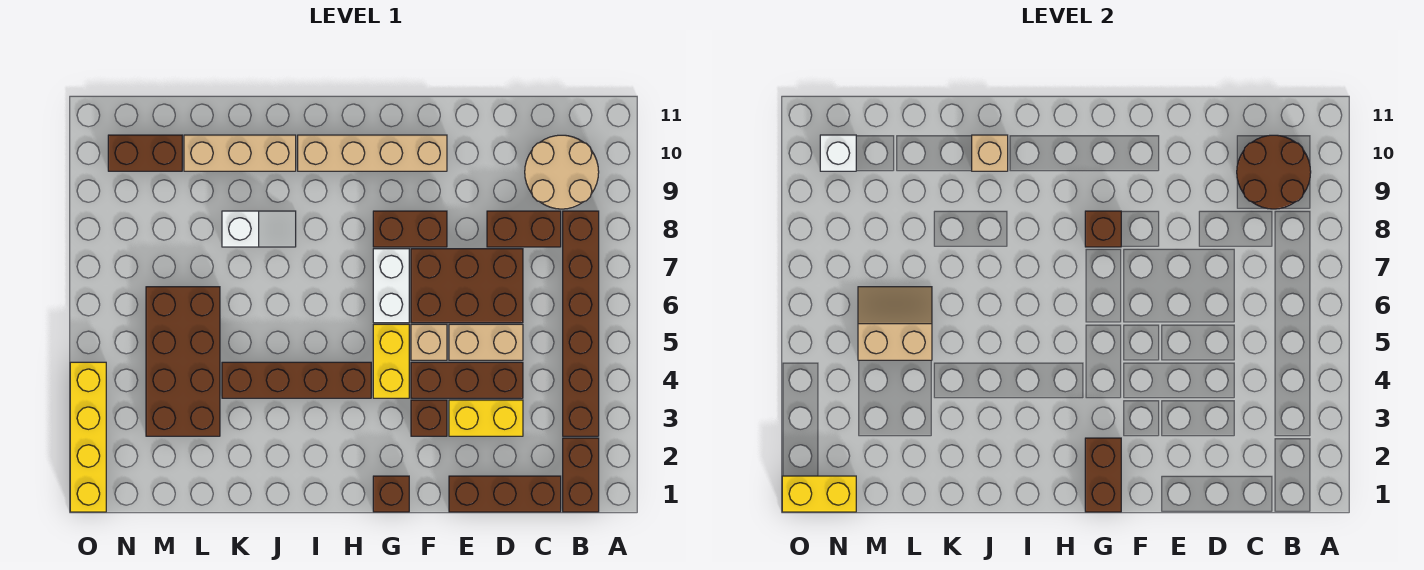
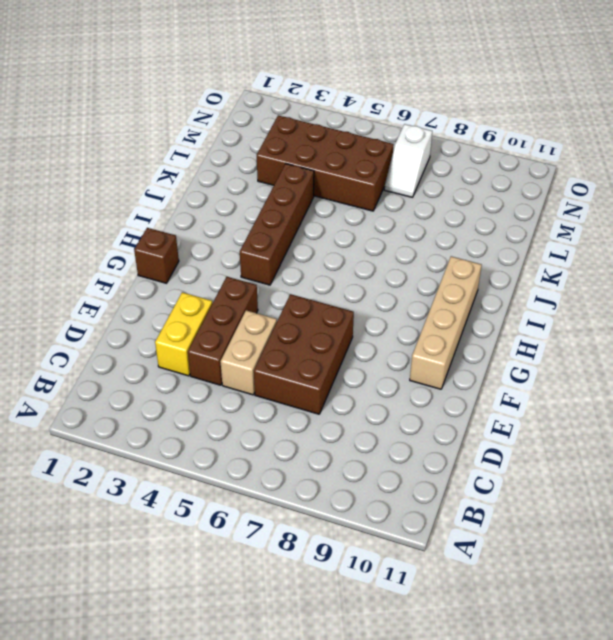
white slope M7:N7 level 1 top N -> white slope J8:K8 level 1 top K
none -> brown brick B1:B2 level 1
none -> brown brick B3:B8 level 1
none -> tan round brick B9:C10 level 1

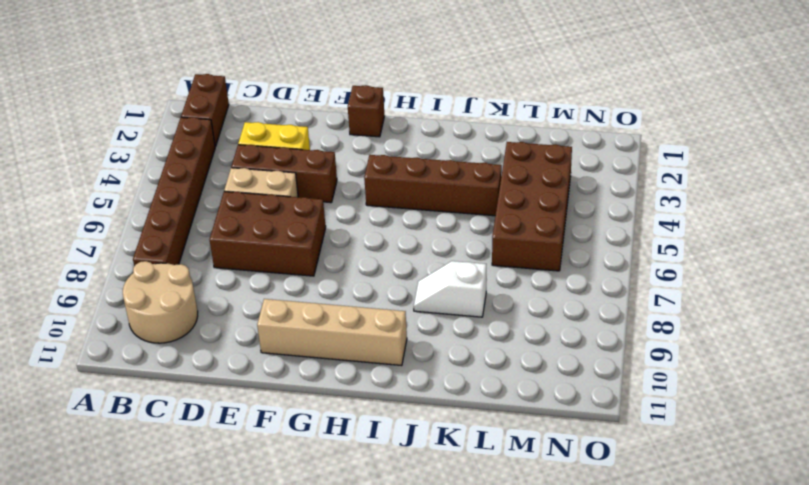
none -> brown brick C1:E1 level 1
none -> brown brick C8:D8 level 1
none -> brown brick F3 level 1

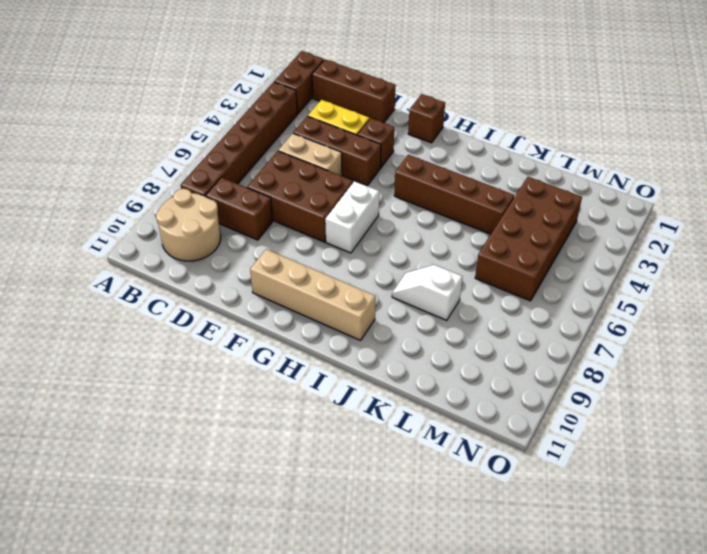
none -> tan brick F5 level 1
none -> brown brick F8:G8 level 1
none -> yellow brick G4:G5 level 1

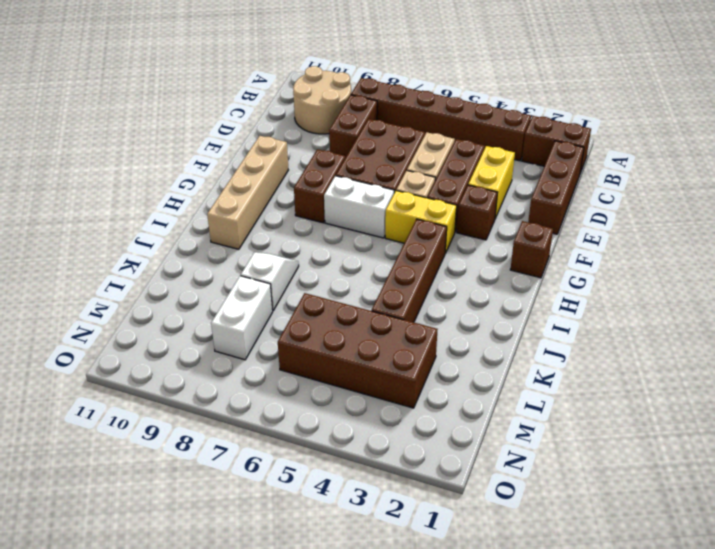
white brick L8:M8 level 1 -> none
none -> tan brick J10:L10 level 1
none -> brown brick M10:N10 level 1
none -> yellow brick O1:O4 level 1

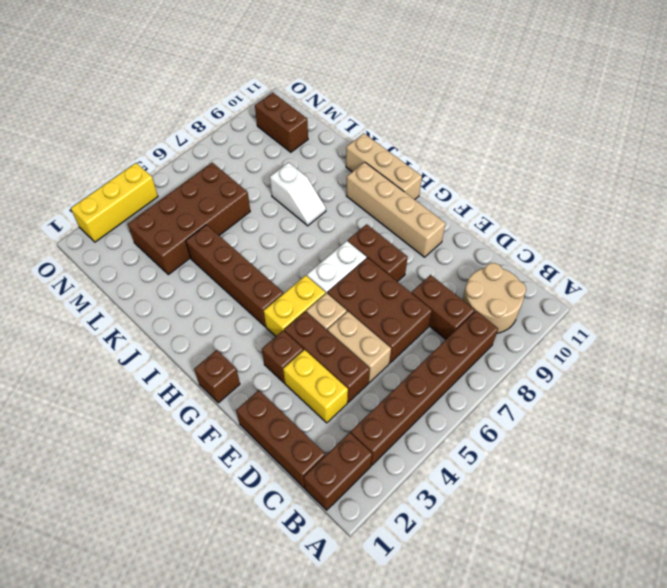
tan brick H11:J11 level 1 -> tan brick J10:L10 level 1
yellow brick O2:O4 level 1 -> yellow brick O1:O4 level 1
none -> brown round brick B9:C10 level 2
none -> brown brick G1:G2 level 2
none -> brown brick G8 level 2

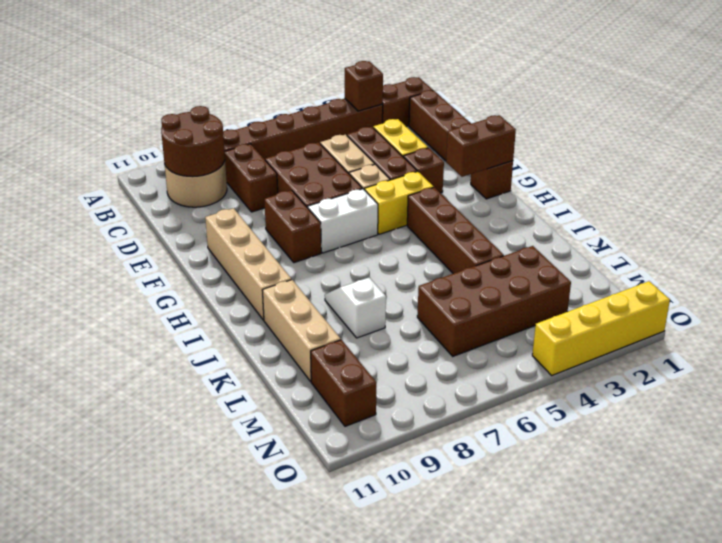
brown brick B3 level 2 -> brown brick G8 level 2
none -> tan brick J10 level 2
none -> tan slope L5:M6 level 2 top 5
none -> yellow brick N1:O1 level 2

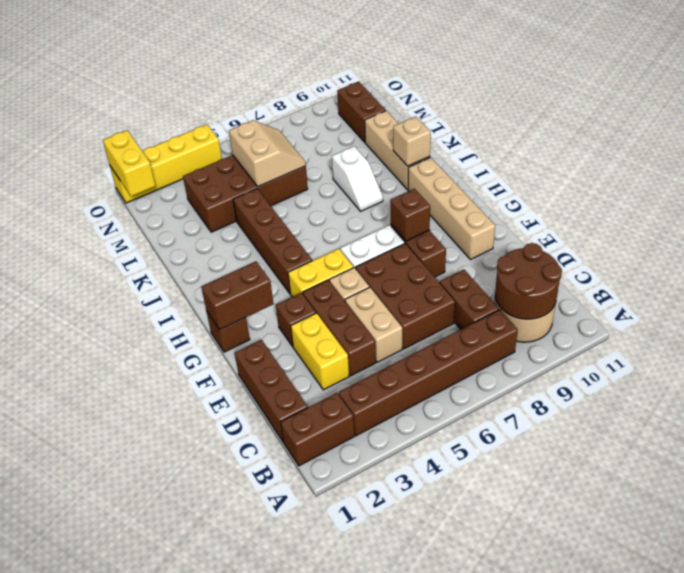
none -> white brick N10 level 2

